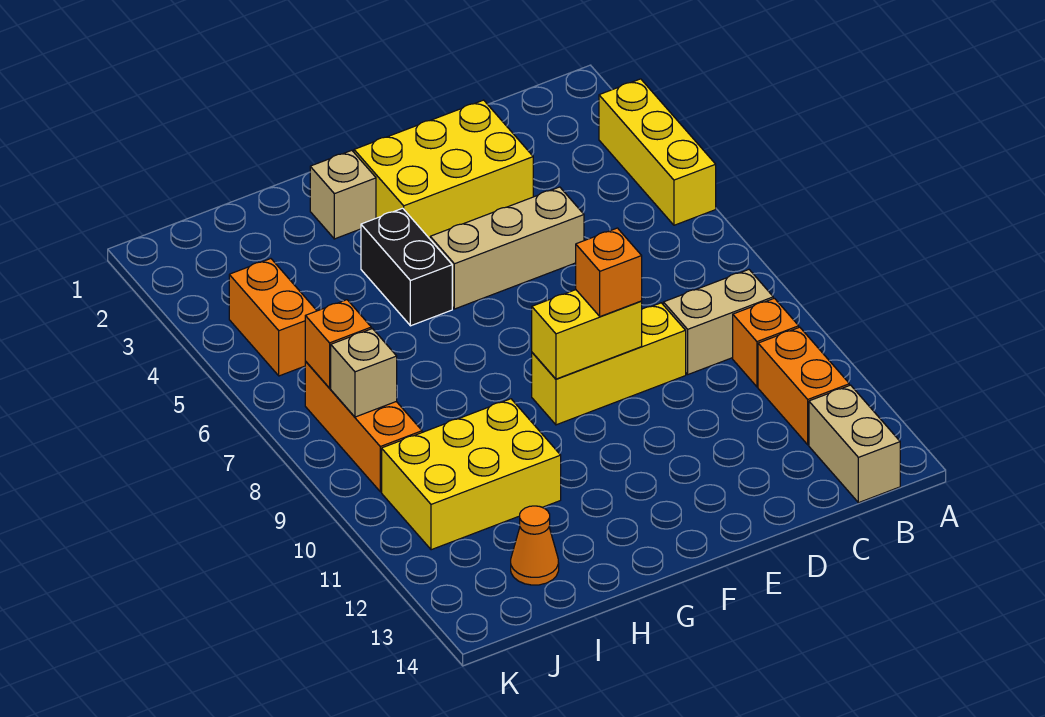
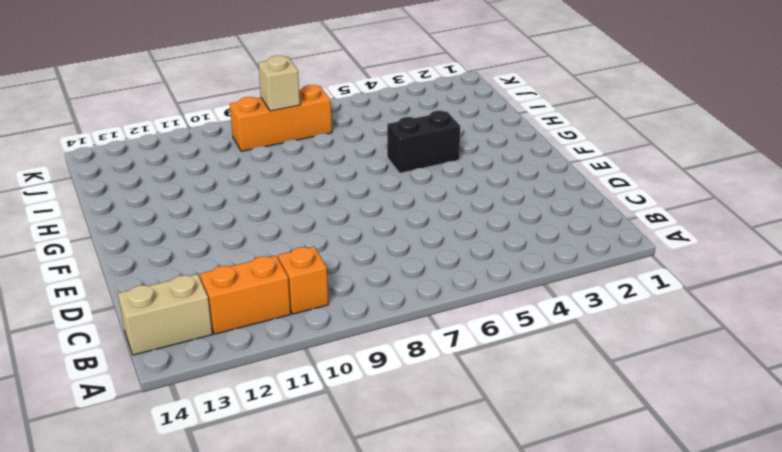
none -> yellow brick A3:A5 level 1
none -> tan brick B9:C9 level 1
none -> yellow brick D2:F3 level 1

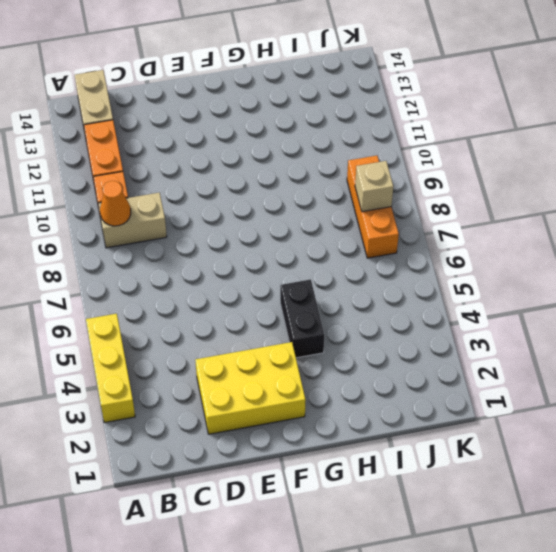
orange cone B9 level 2 -> orange cone I13 level 1
none -> tan brick D5:F5 level 1
none -> yellow brick D9:F9 level 1
none -> tan brick G2 level 1

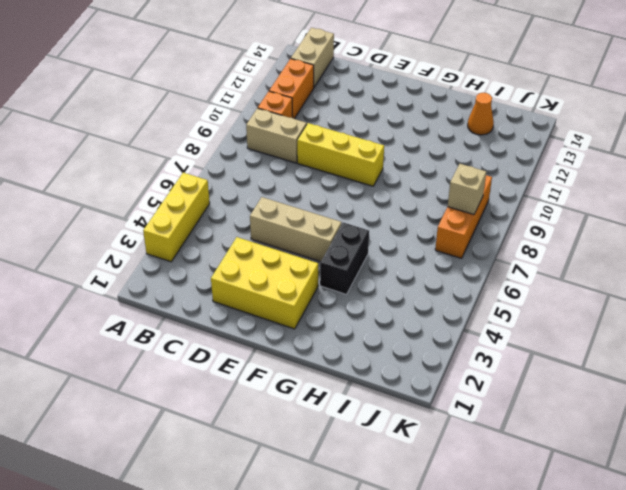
none -> tan brick G2 level 1
none -> yellow brick H10:J11 level 1
none -> orange brick J4:J5 level 1

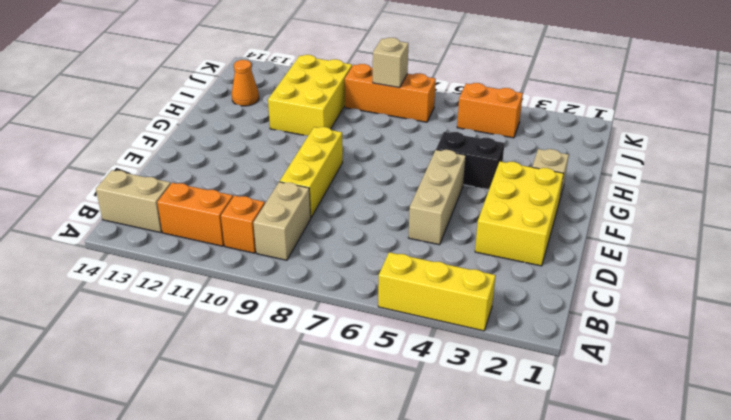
none -> yellow brick E9:F9 level 2
none -> orange brick J7 level 2
none -> orange brick E9 level 3

